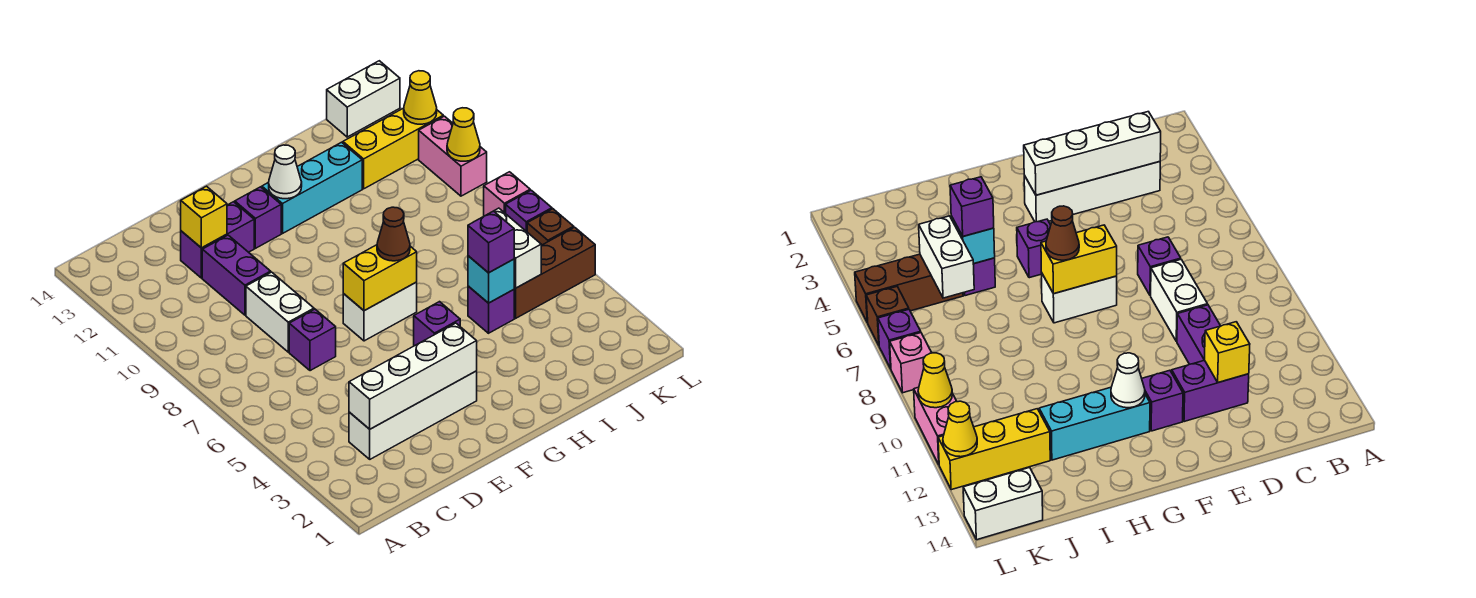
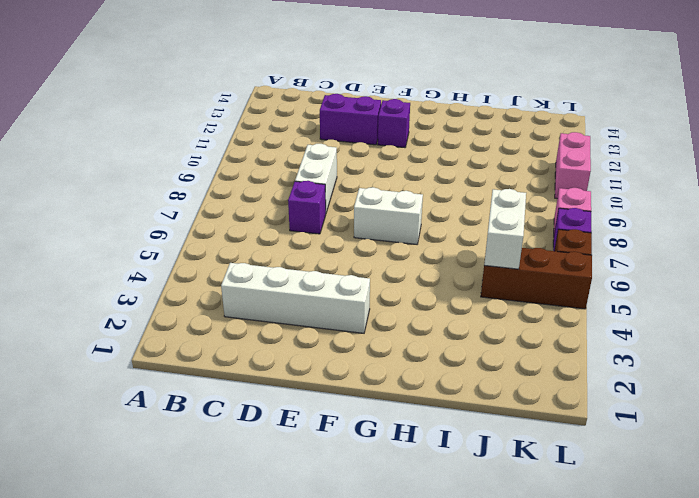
none -> purple brick D10:D11 level 1
none -> purple brick G5 level 1
none -> cyan brick G12:I12 level 1

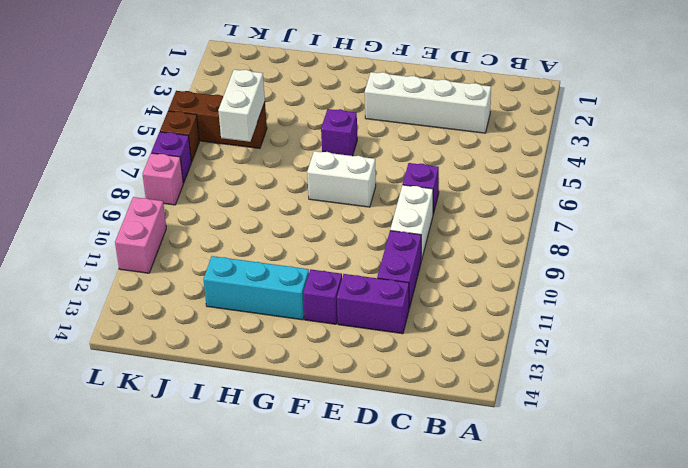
none -> purple brick I5 level 1
none -> yellow brick J12:L12 level 1
none -> white brick K14:L14 level 1

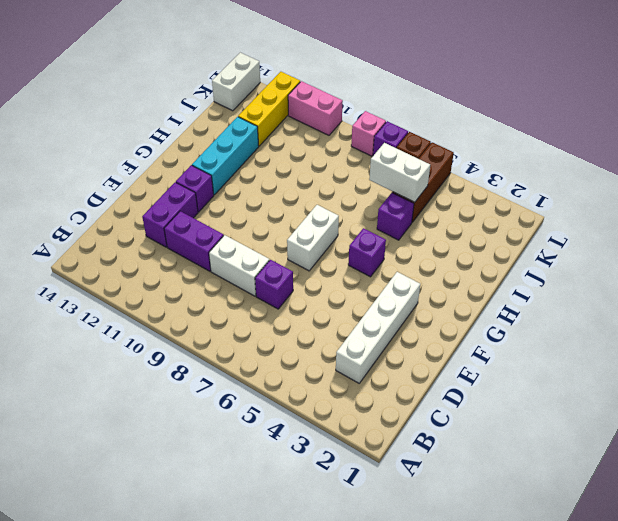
none -> white brick C3:F3 level 2
none -> yellow brick D12 level 2
none -> yellow brick F7:G7 level 2

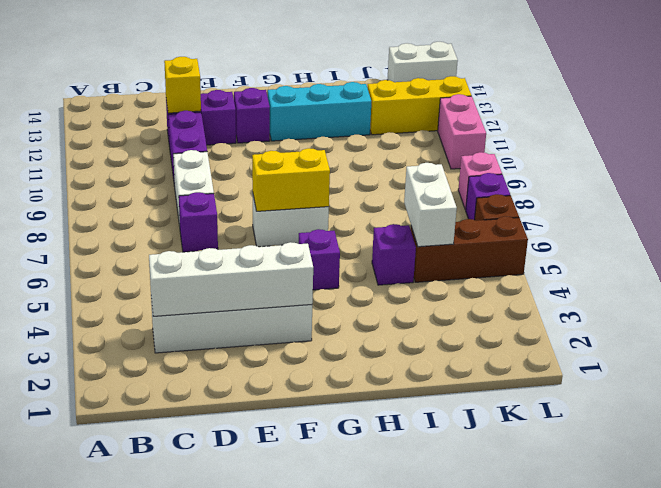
none -> white cone G12 level 2
none -> cyan brick I5 level 2
none -> yellow cone L10 level 2

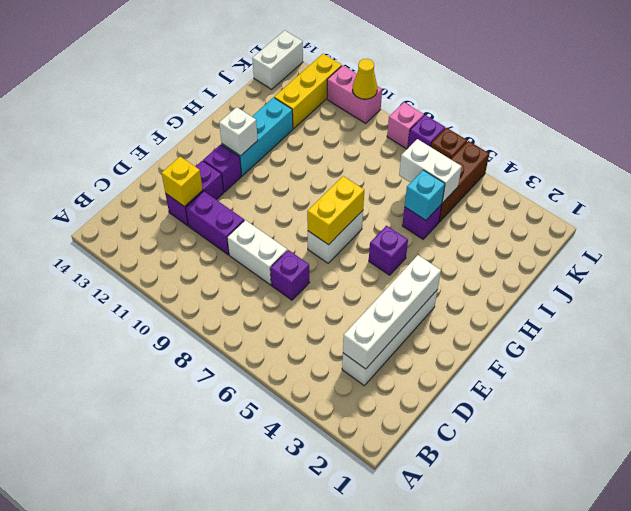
white brick G12 level 2 -> white cone G12 level 2
none -> yellow cone L12 level 2
none -> brown cone G7 level 3
none -> purple brick I5 level 3

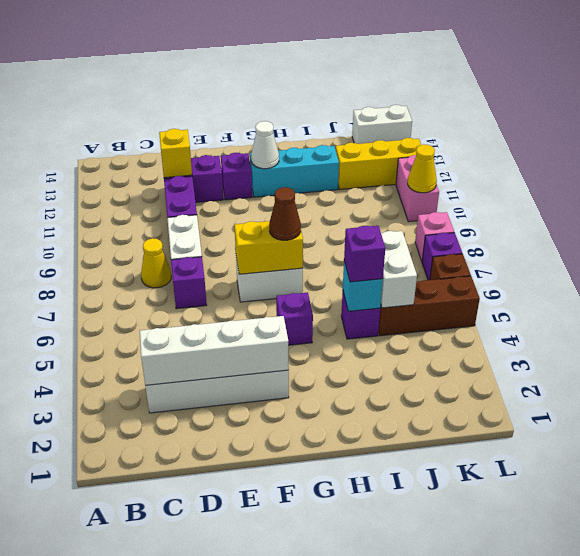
yellow cone C8 level 1 -> yellow cone L12 level 2

